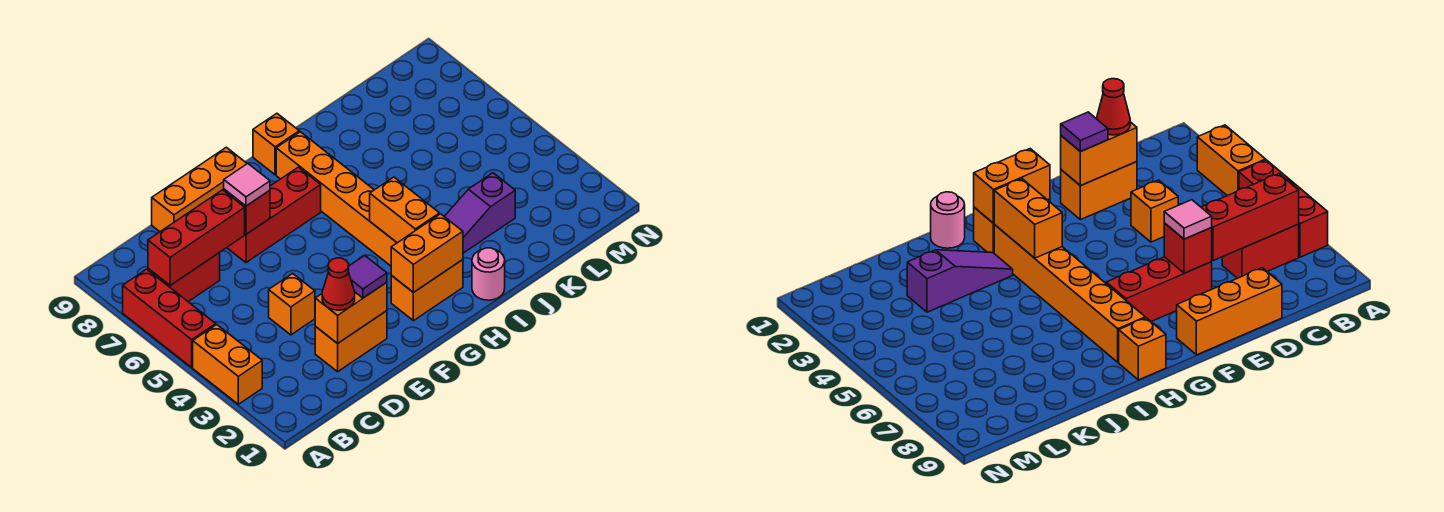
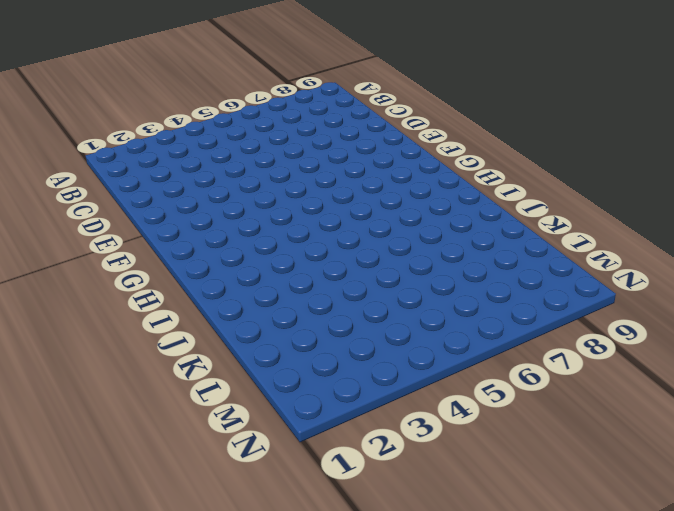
none -> orange brick A3:A4 level 1
none -> red brick A5:A7 level 1
none -> red brick B7:C7 level 1

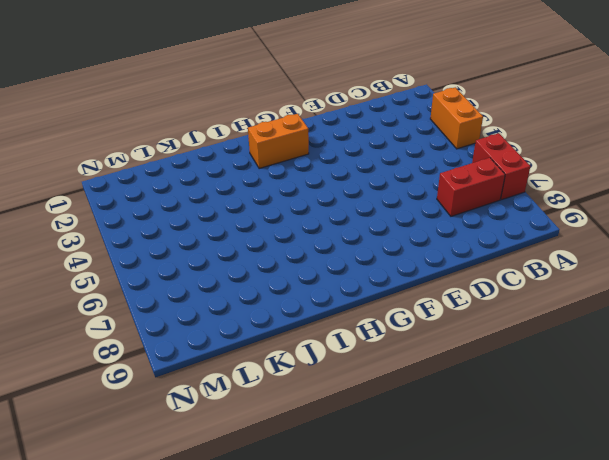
red brick A6:A7 level 1 -> red brick A5:A7 level 1
none -> orange brick D2:E2 level 1
none -> orange brick D4 level 1
none -> orange brick D9:F9 level 1

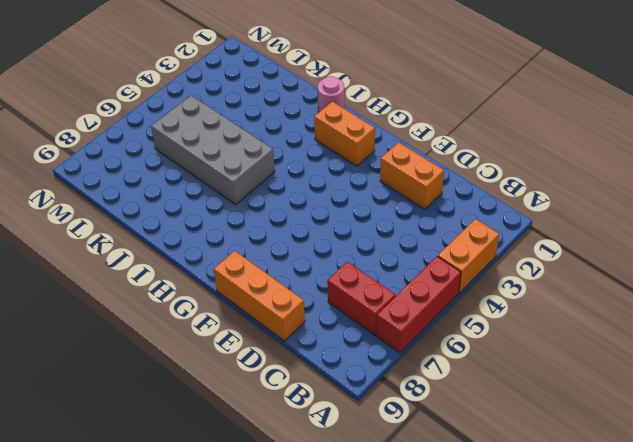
grey brick I5:L6 level 1 -> none
none -> orange brick D4 level 1
none -> red brick E7:G7 level 1
none -> orange brick H3:H8 level 1

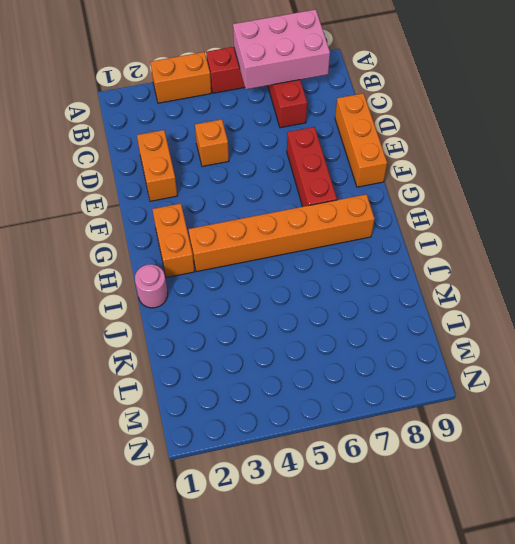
pink brick A6:B8 level 2 -> red brick B7:D7 level 2
none -> orange brick H9 level 1
none -> purple slope I3:K3 level 1 top K
none -> orange brick D2:E2 level 2

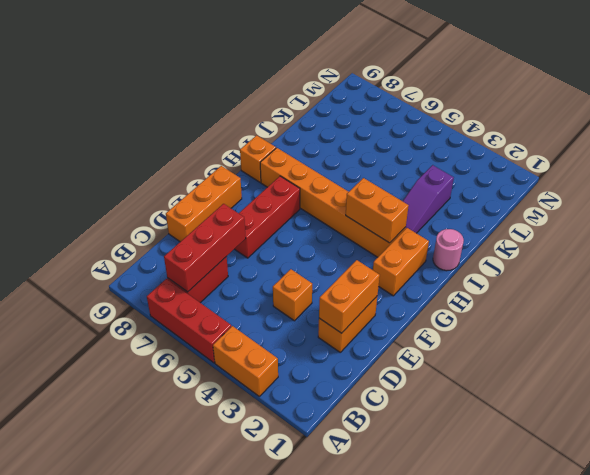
none -> red brick E7 level 2
none -> orange brick G2:H2 level 2
none -> red cone D2 level 3

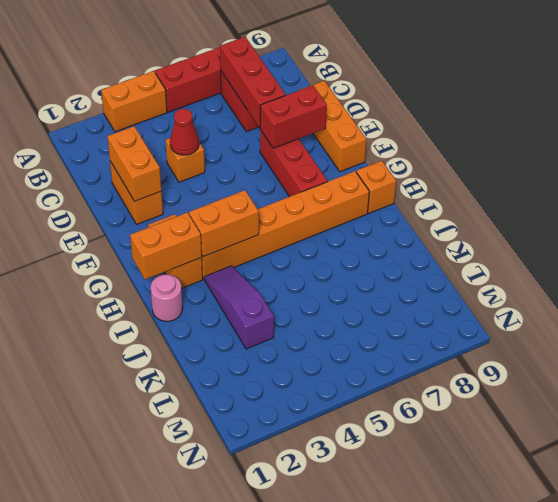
red cone D4 level 2 -> red cone D2 level 3
red brick E7:E8 level 2 -> red brick E7 level 2
orange brick H1:H2 level 2 -> orange brick G2:H2 level 2
none -> purple tile E2 level 3
none -> pink tile E7 level 3

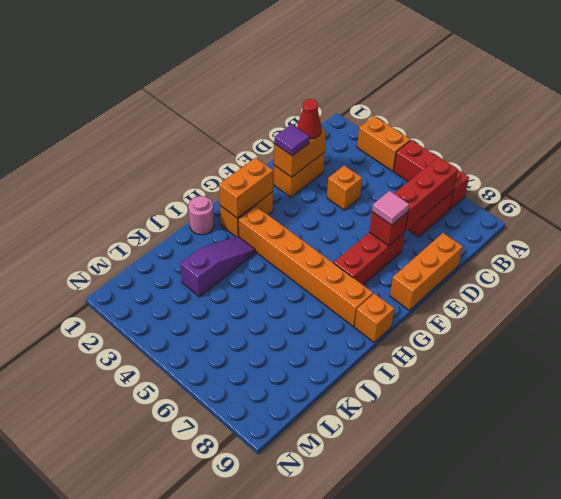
none -> orange brick H3:H4 level 2

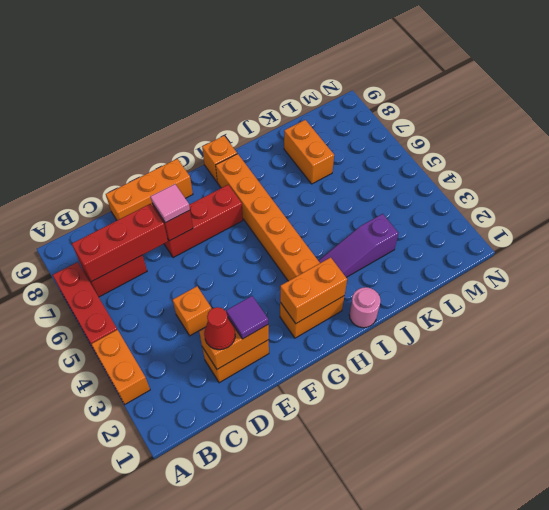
orange brick K7:K8 level 1 -> orange brick H3:H4 level 2

